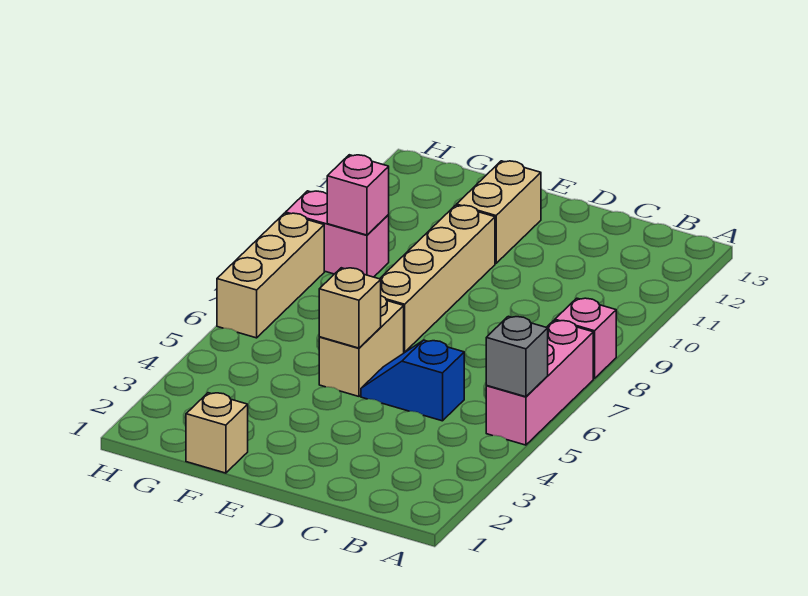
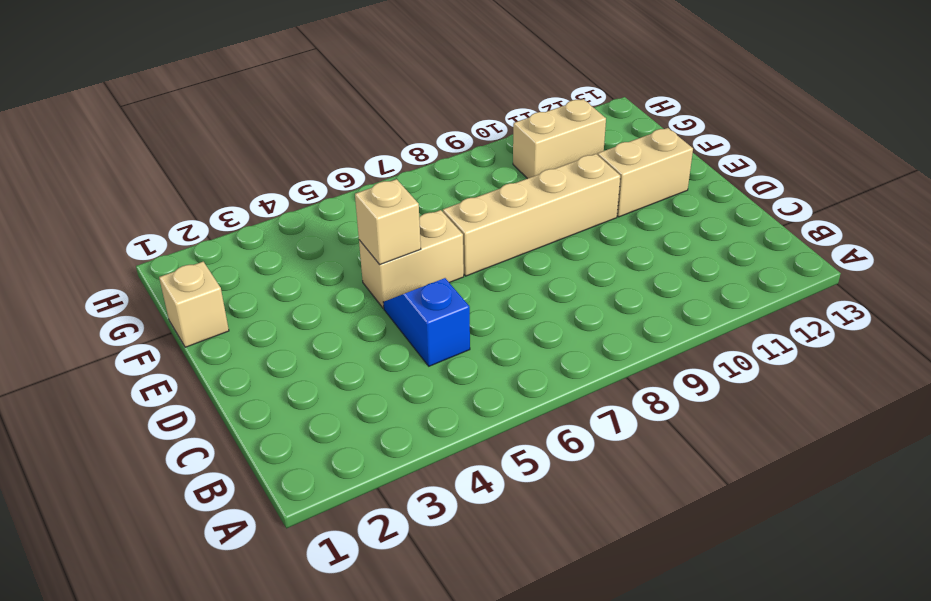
tan brick G10:G11 level 1 -> none
none -> pink brick A5:A7 level 1
none -> pink brick A8 level 1
none -> pink brick G9:H9 level 1

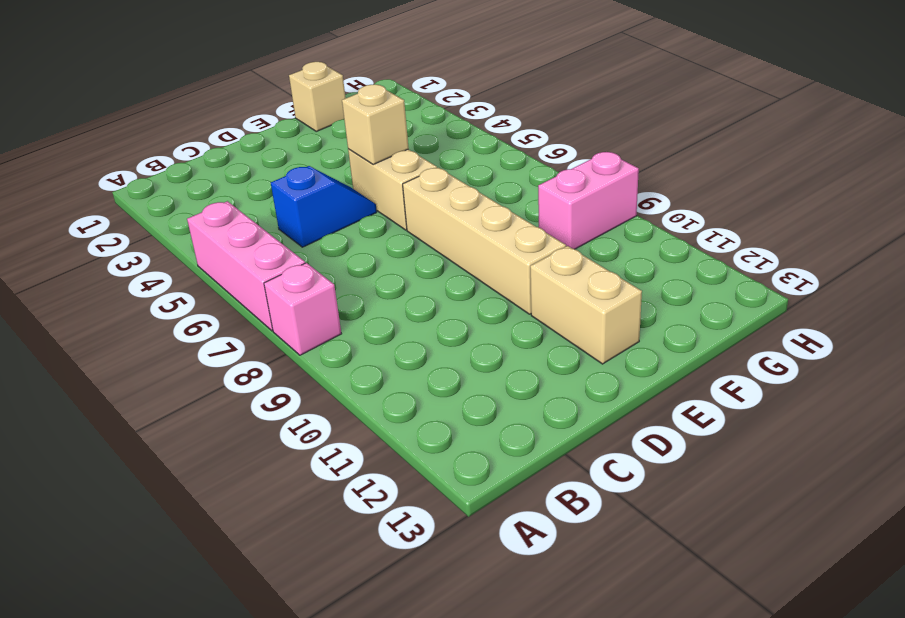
none -> tan brick H6:H8 level 1
none -> grey brick A5 level 2
none -> pink brick G9 level 2

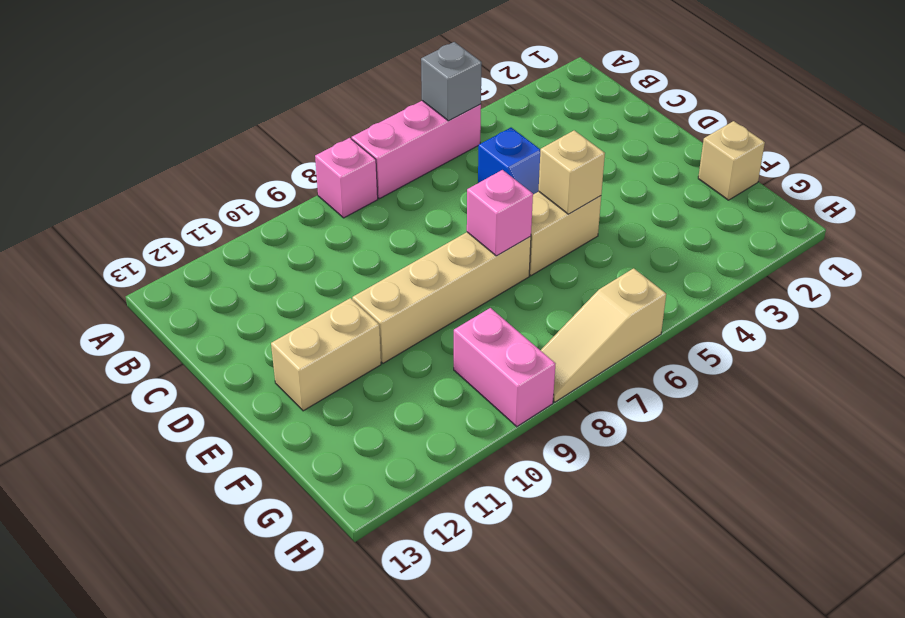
pink brick E7 level 2 -> pink brick G9 level 2
tan slope H6:H8 level 1 top 6 -> tan brick H6:H8 level 1

